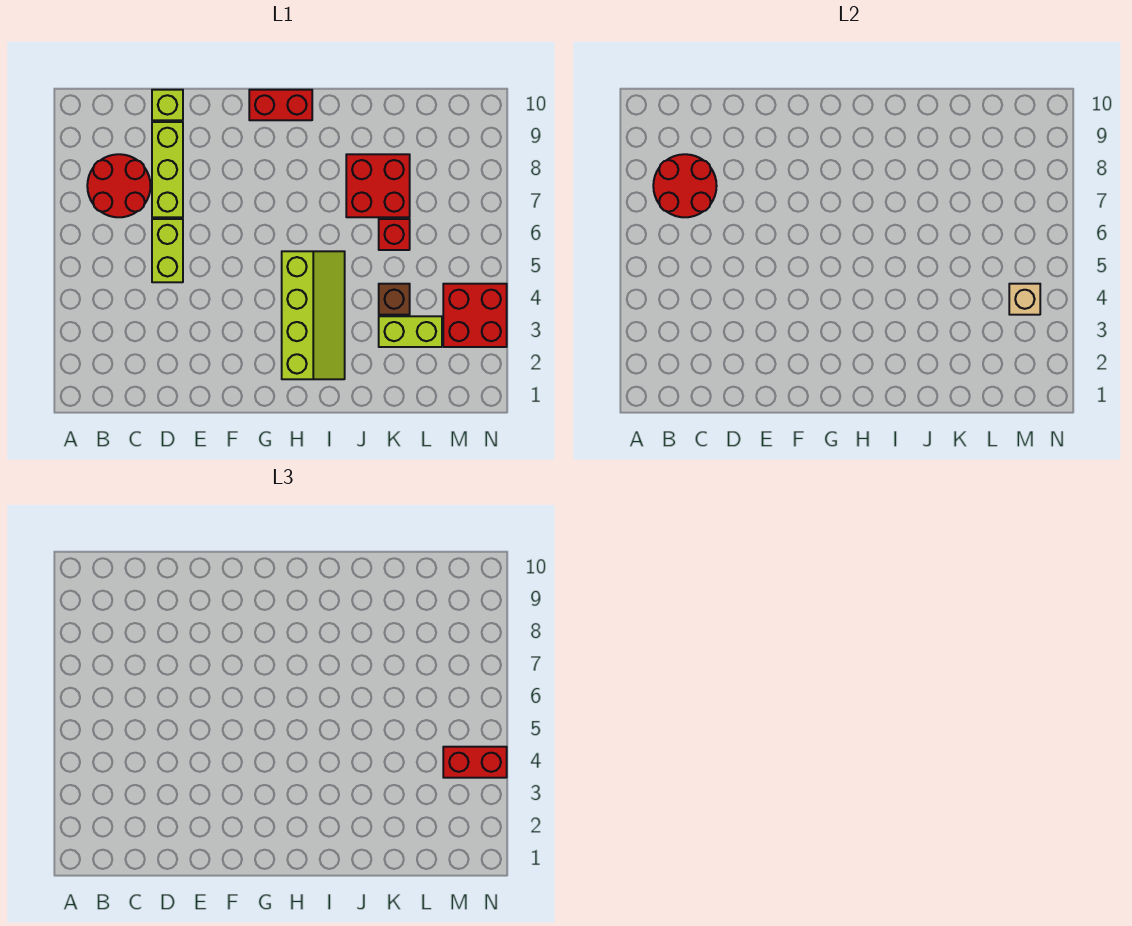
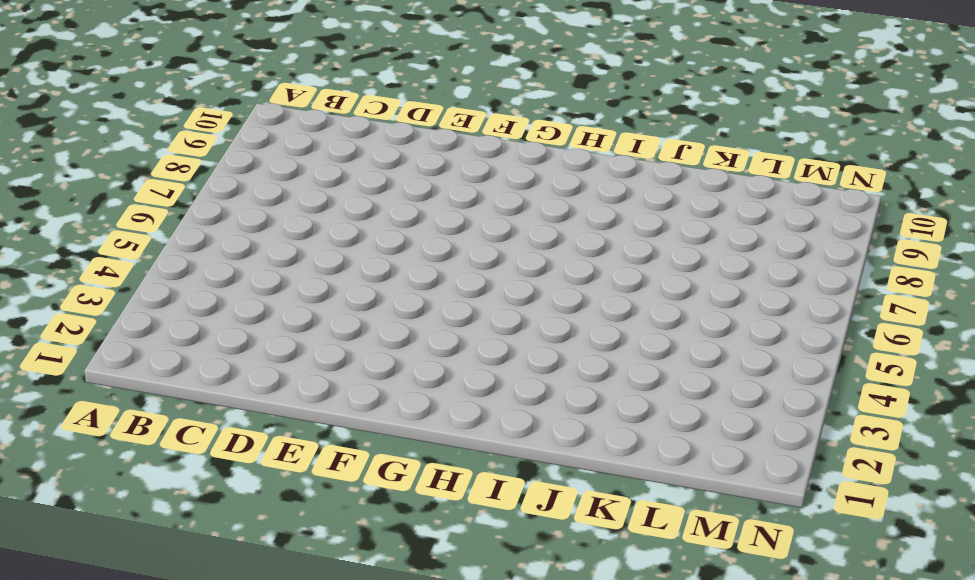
none -> red round brick B7:C8 level 1
none -> lime brick D5:D6 level 1
none -> lime brick D7:D9 level 1

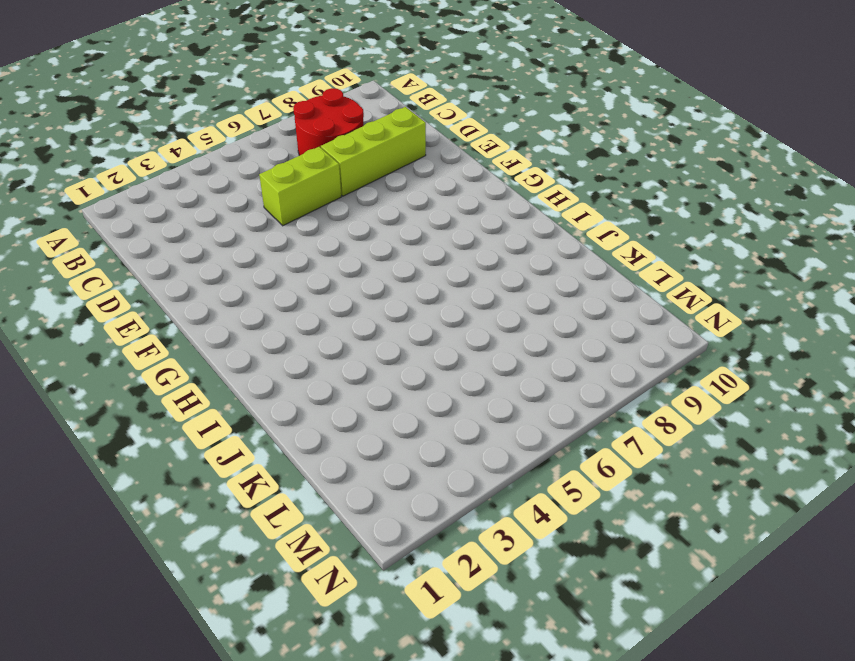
none -> lime brick D10 level 1
none -> red brick G10:H10 level 1
none -> lime slope H2:I5 level 1 top H

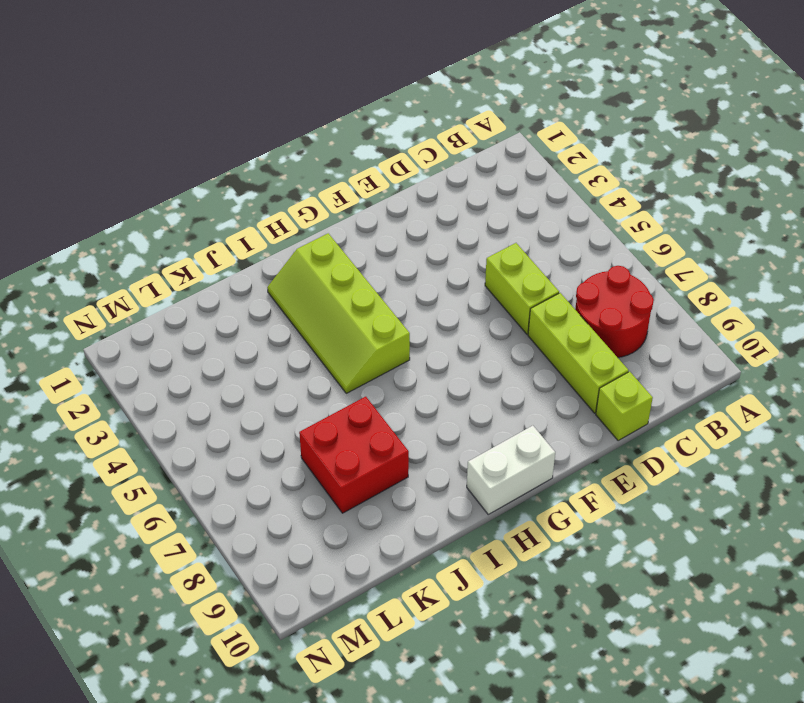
white brick G10:H10 level 1 -> red brick G10:H10 level 1
none -> lime brick K3:L3 level 1
none -> brown brick K4 level 1
none -> red brick K6 level 1

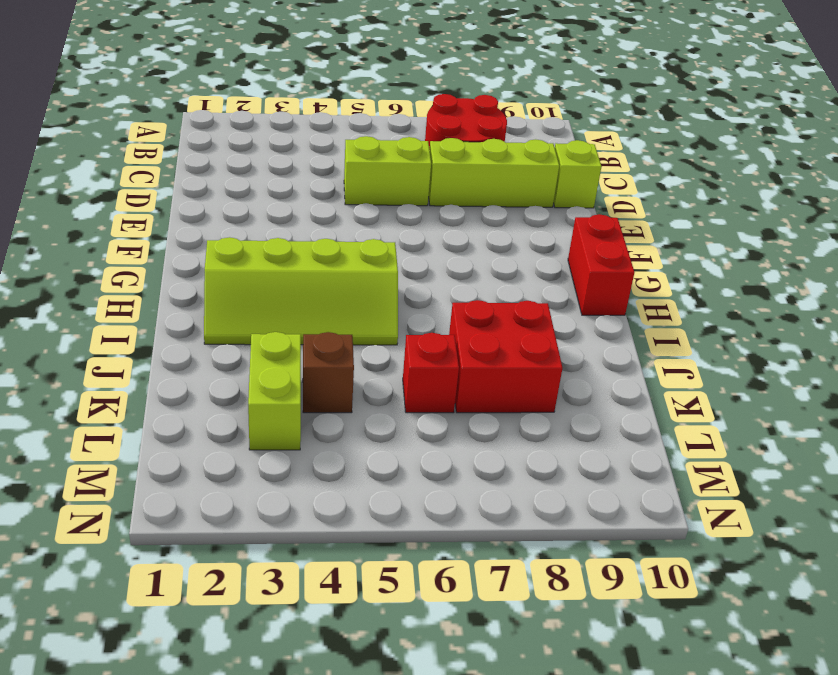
none -> red brick M3:N4 level 1
none -> red round brick B7:C8 level 2
none -> tan brick M4 level 2

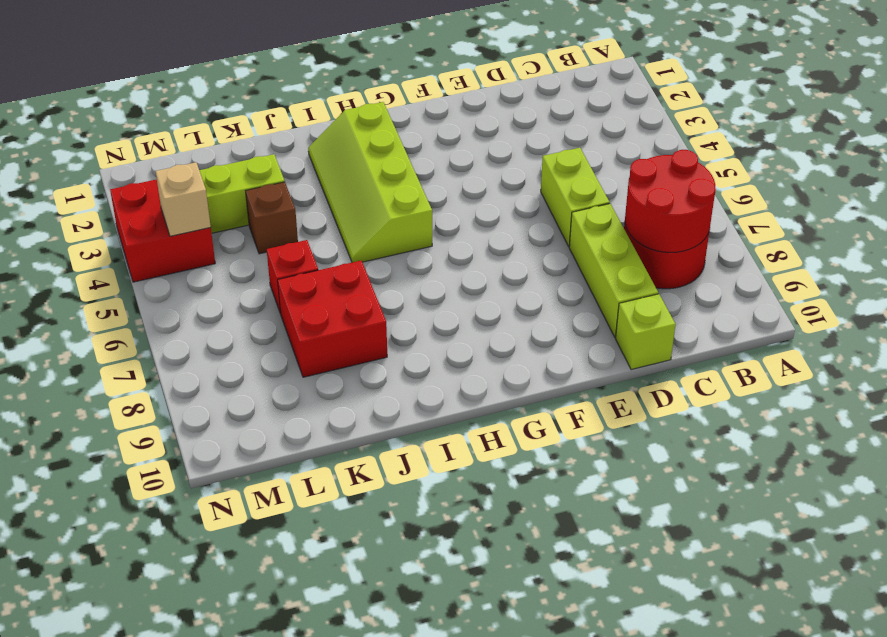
none -> red brick G10:H10 level 1
none -> red brick M4:N4 level 3

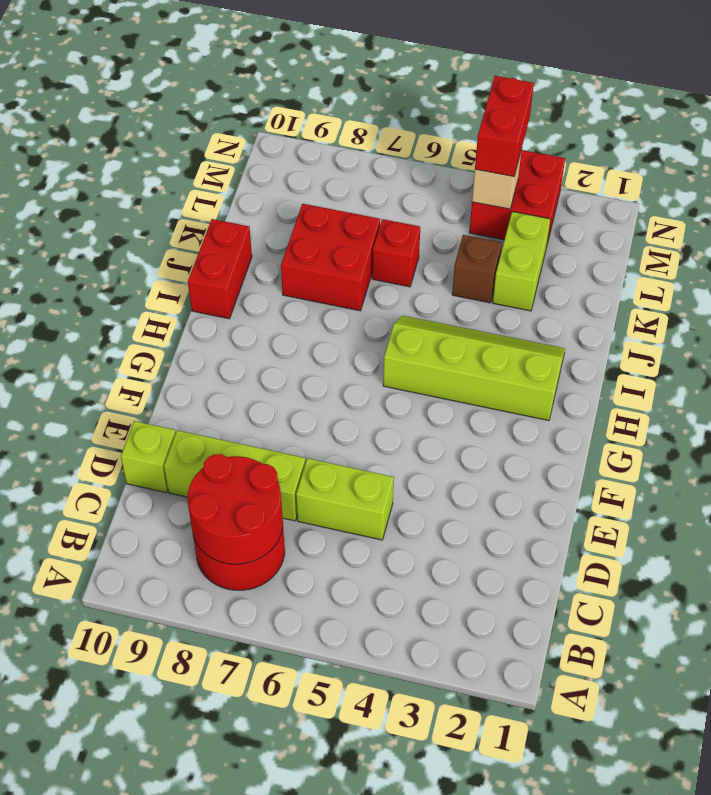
red brick I10:J10 level 1 -> red brick G10:H10 level 1

